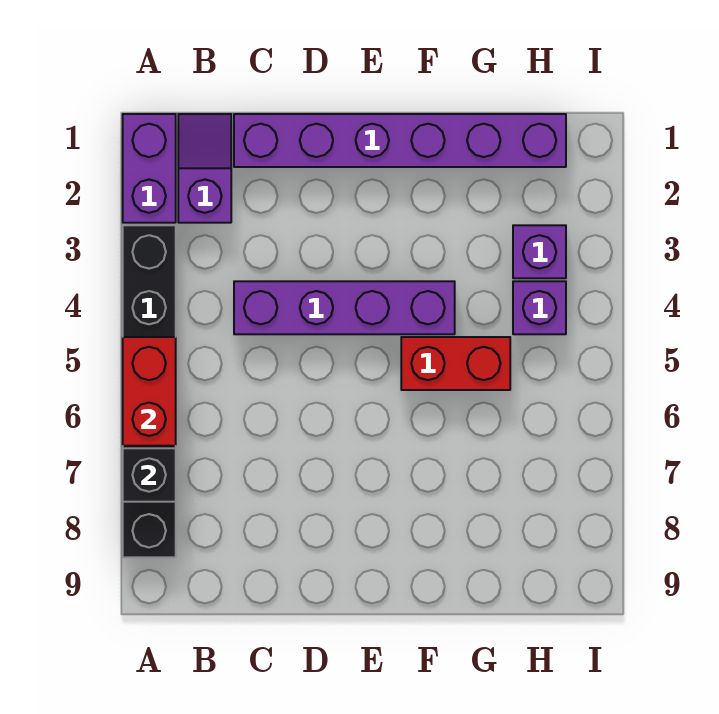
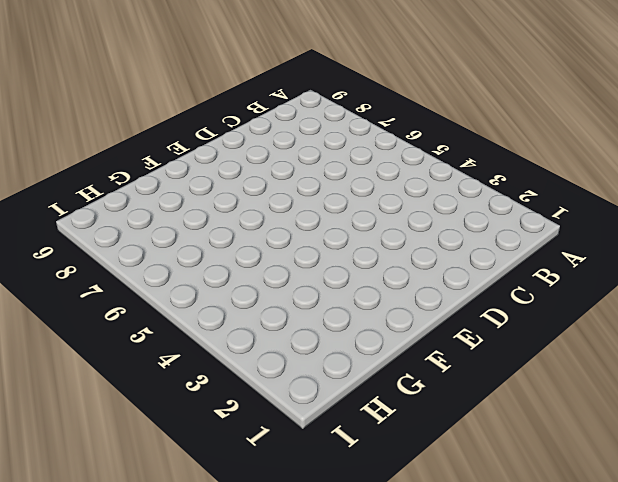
none -> purple brick A1:A2 level 1
none -> black brick A3:A8 level 1

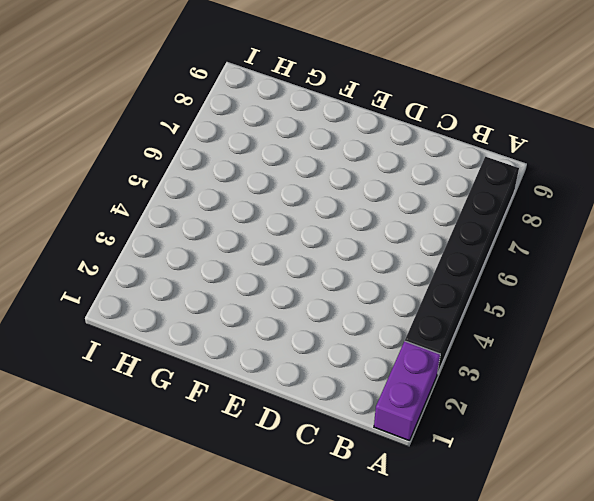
none -> purple slope B1:B2 level 1 top 2
none -> purple brick C1:H1 level 1

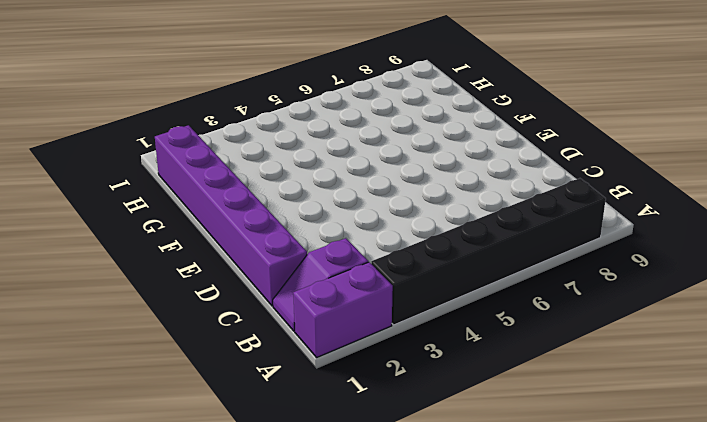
none -> purple brick C4:F4 level 1
none -> red brick F5:G5 level 1

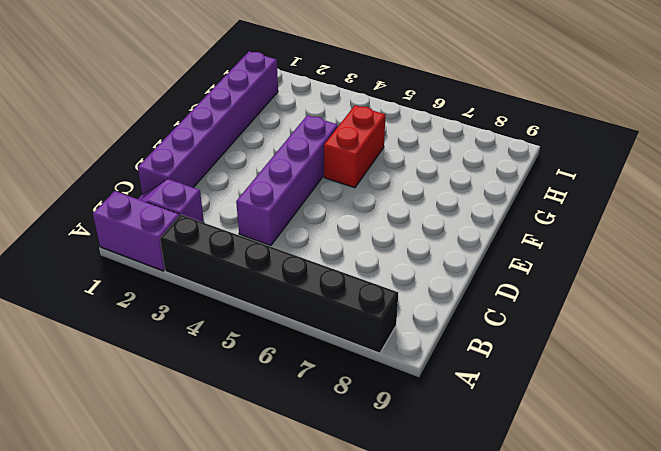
none -> purple brick H3 level 1
none -> purple brick H4 level 1

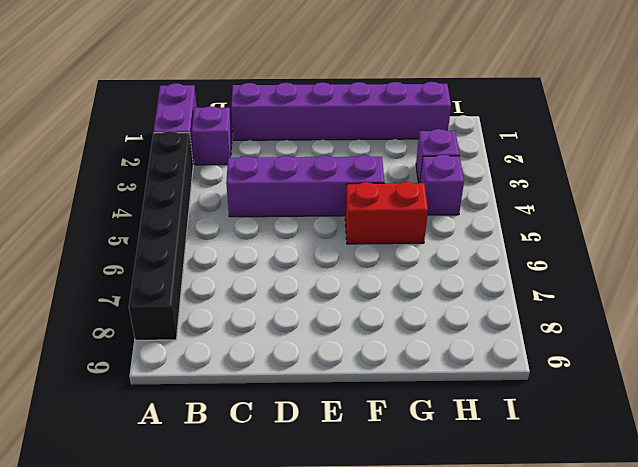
none -> red brick A5:A6 level 2
none -> black brick A7 level 2

